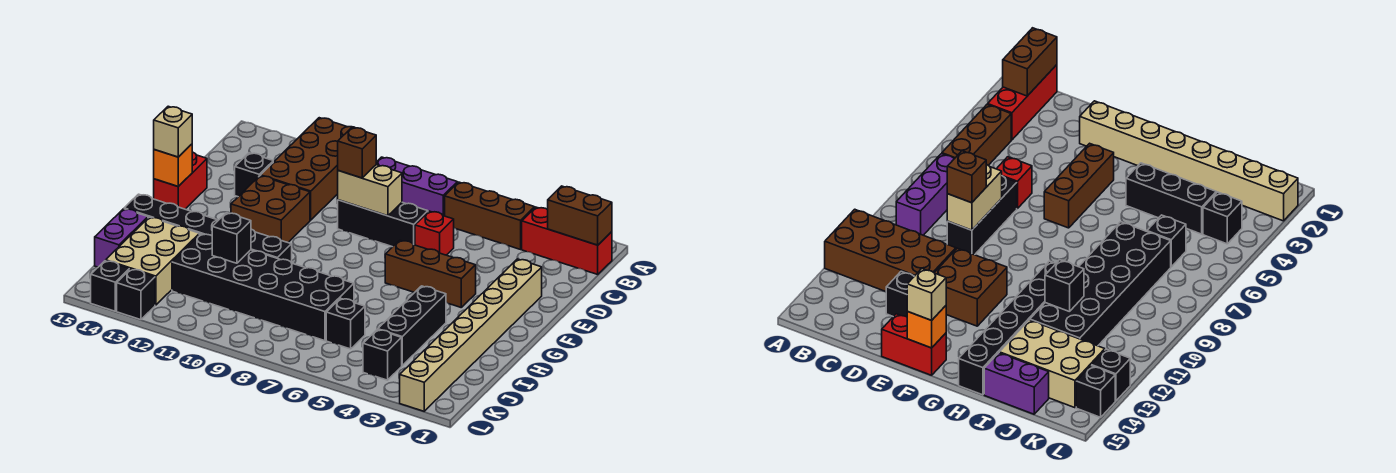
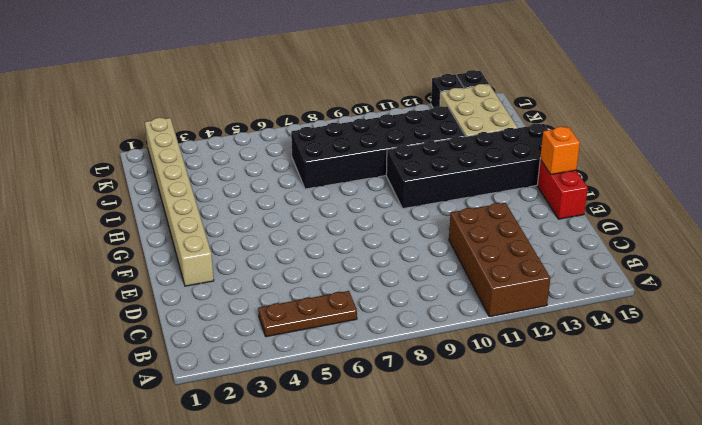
brown plate B4:B6 level 1 -> brown brick B4:B6 level 1
black brick G10:H15 level 1 -> black brick H10:H15 level 1
none -> red brick B1:B3 level 1
none -> purple brick B7:B9 level 1
none -> red brick D6 level 1

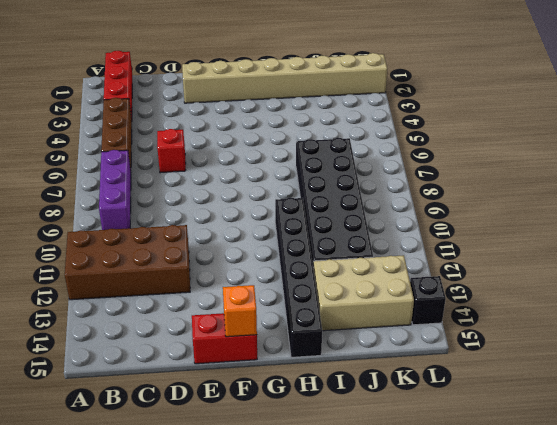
none -> black brick D7:D9 level 1
none -> black brick D13 level 1
none -> brown brick E11:F12 level 1

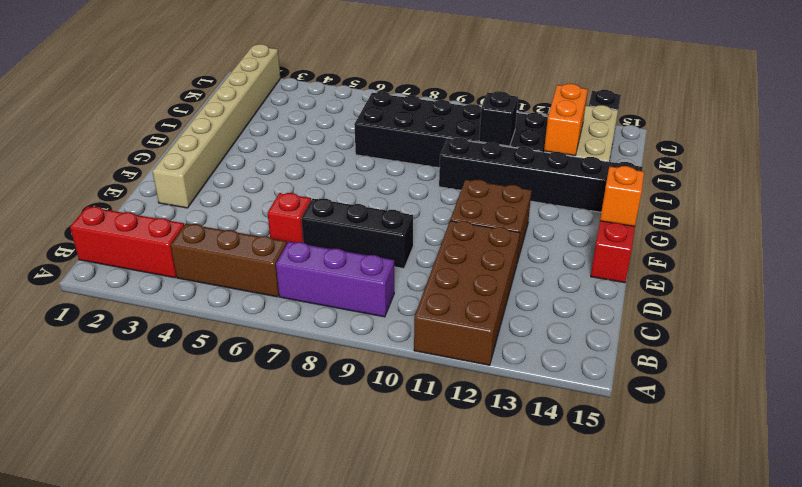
orange brick I13:J13 level 2 -> none
none -> black brick D13 level 1
none -> brown brick F4:F6 level 1
none -> black brick H4:J4 level 1

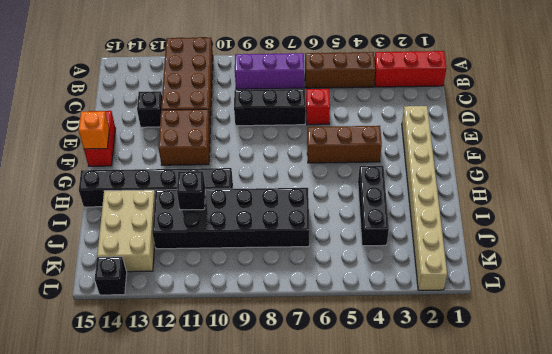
none -> purple brick I15:J15 level 1
none -> black brick J6 level 1
none -> black brick K4 level 1

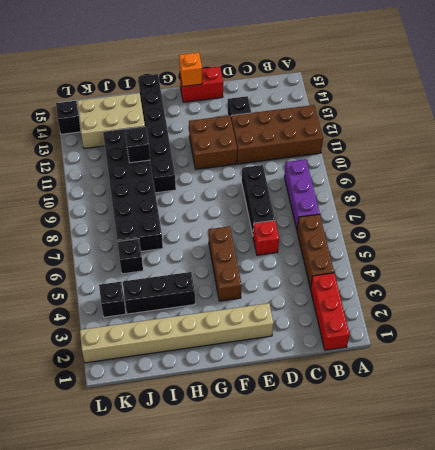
none -> purple brick I15:J15 level 1
none -> black brick L13 level 1
none -> brown brick B1:B2 level 2

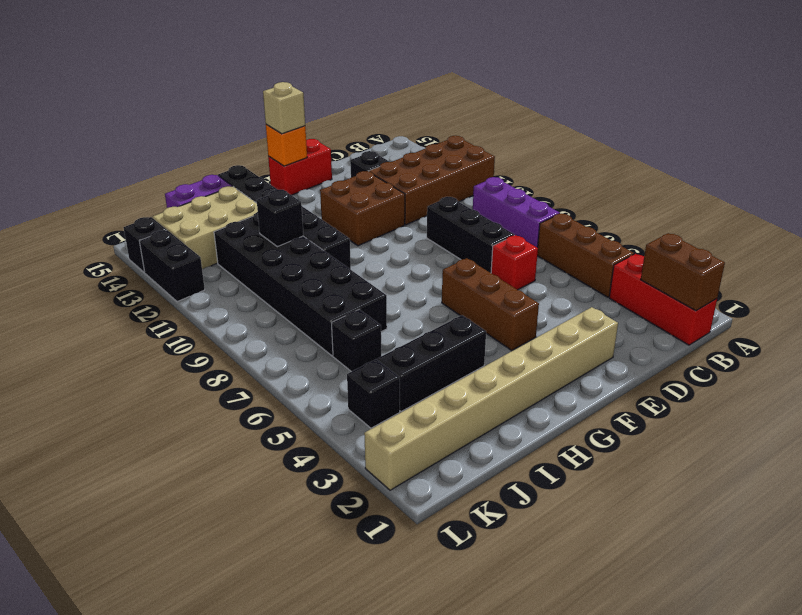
black brick L12:L13 level 1 -> black brick L13 level 1
none -> tan brick D8:D9 level 2
none -> brown brick D9 level 3

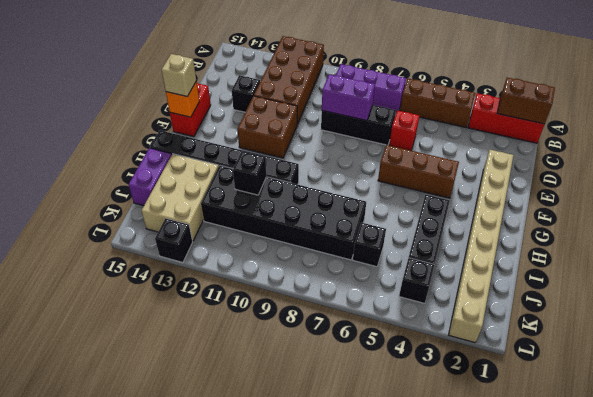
purple brick D8:D9 level 2 -> tan brick D8:D9 level 2
none -> black brick L14 level 1
none -> brown brick D9 level 3

